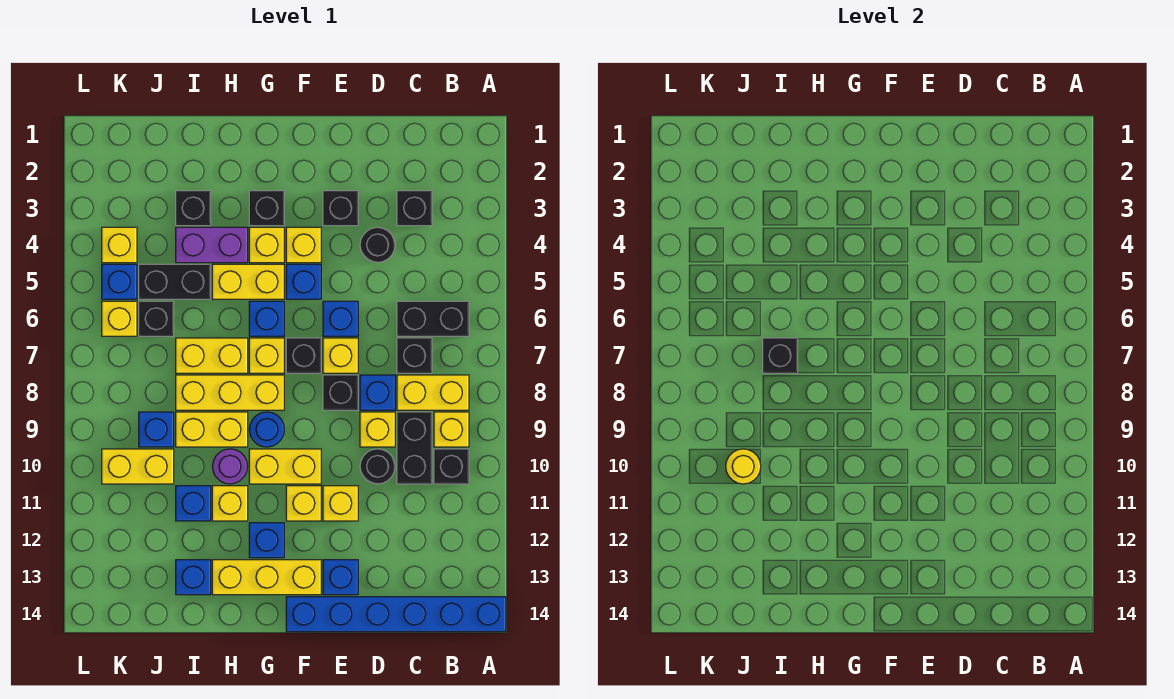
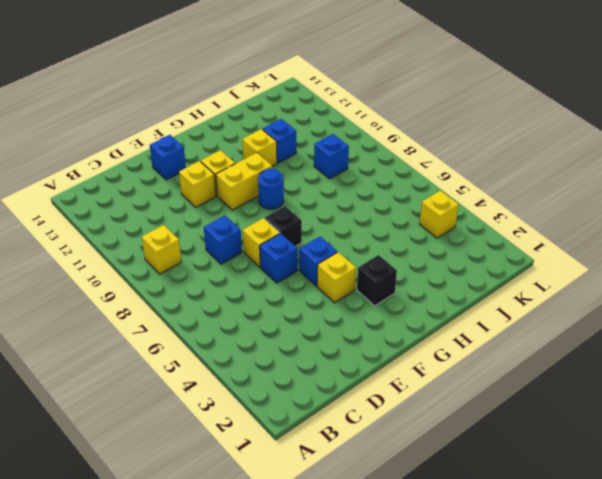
none -> blue brick A14:F14 level 1
none -> black brick B6:C6 level 1
none -> yellow brick B8:C8 level 1
none -> black brick B10 level 1

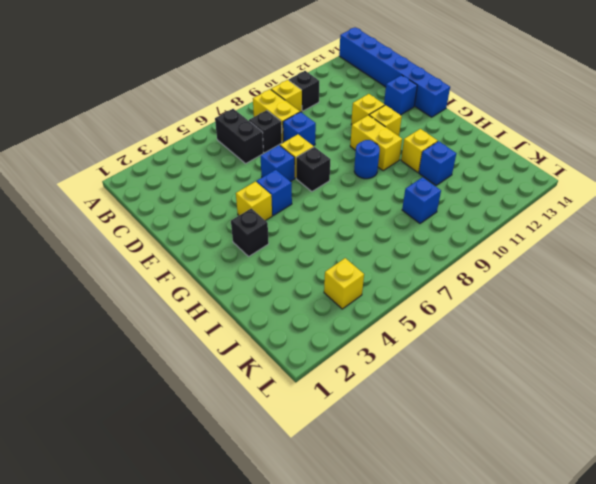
none -> black brick C3 level 1
none -> black brick C9:C10 level 1
none -> black round brick D4 level 1
none -> yellow brick D9 level 1

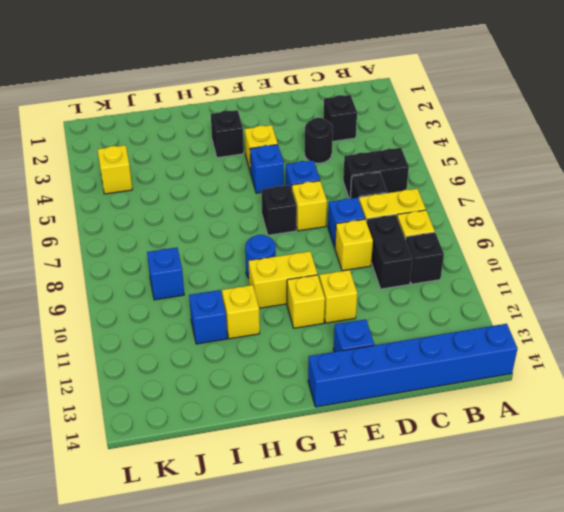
none -> black round brick D10 level 1
none -> black brick E3 level 1
none -> black brick E8 level 1
none -> yellow brick F13:H13 level 1

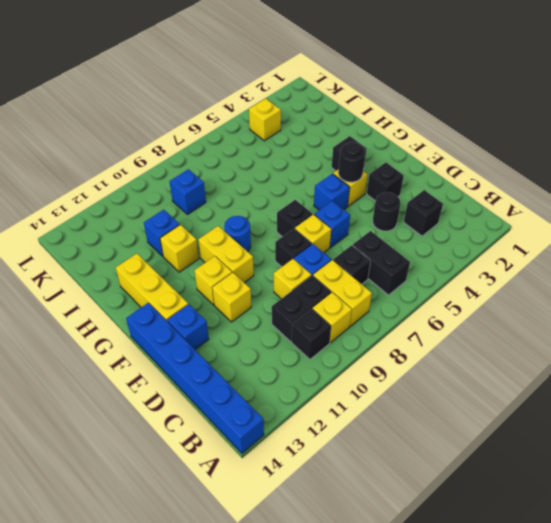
black round brick F4 level 2 -> black round brick D10 level 1
none -> yellow brick G4 level 1
none -> yellow brick G5:H5 level 1
none -> blue brick G6 level 1
none -> yellow brick G7 level 1

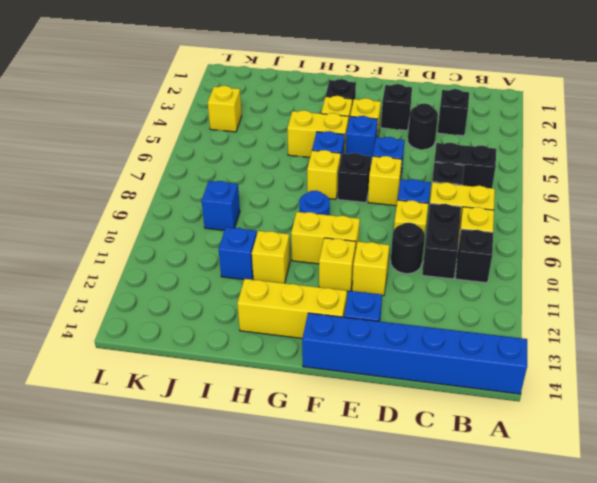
none -> black brick E8 level 1
none -> yellow brick G8:I8 level 1
none -> blue brick G12 level 1
none -> purple brick H4:I4 level 1

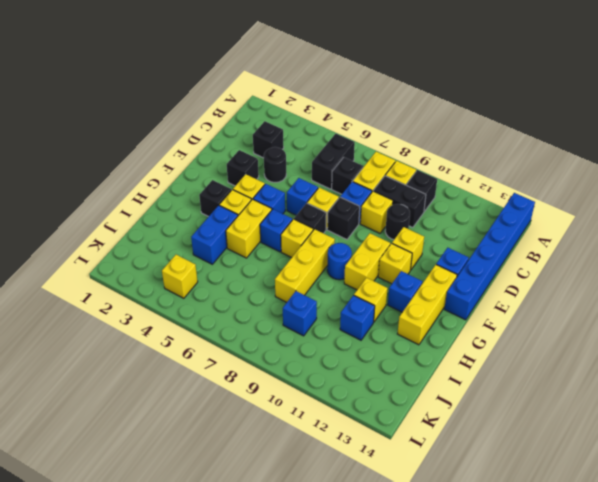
blue brick H4:I4 level 1 -> purple brick H4:I4 level 1
none -> yellow brick H7:I7 level 1
none -> yellow brick H9:I9 level 1
none -> purple round brick H10 level 1
none -> black brick I3 level 1

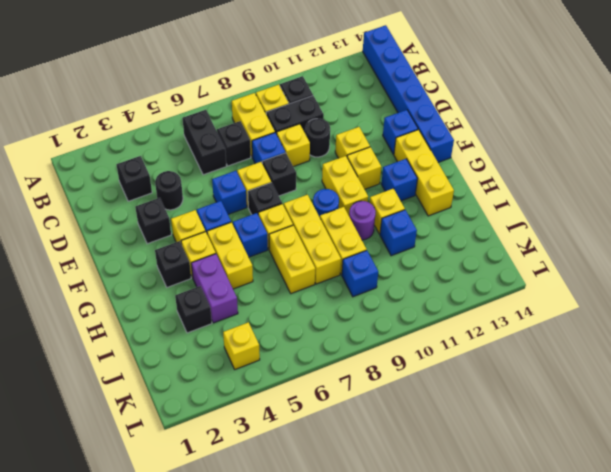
none -> black brick I5:J5 level 1
none -> blue brick I13 level 1
none -> black brick J6 level 1
none -> yellow brick J10:K10 level 1

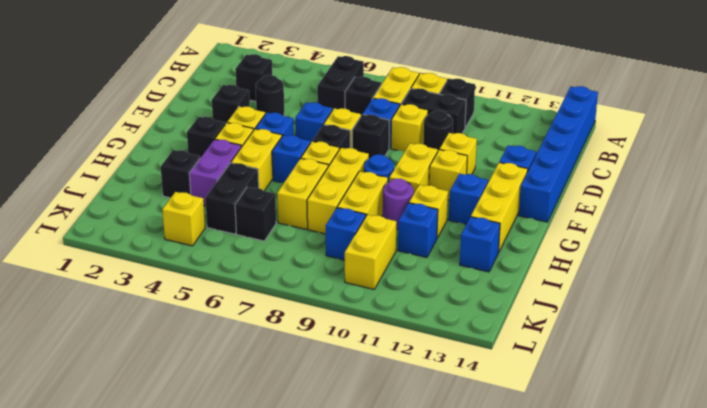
none -> blue brick K5 level 1
none -> yellow brick K6 level 1
none -> black brick I7 level 2
none -> yellow round brick J10 level 2

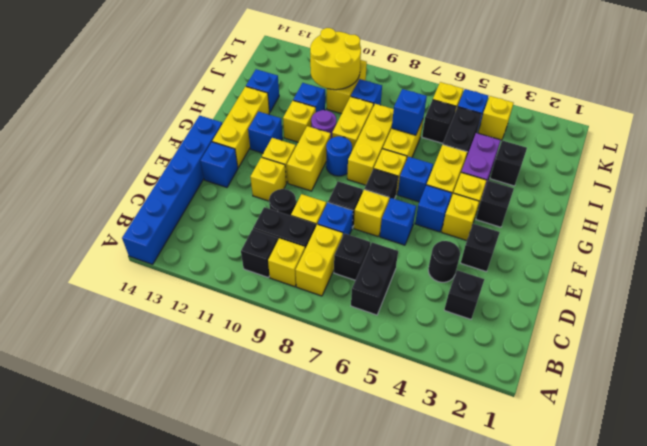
blue brick I7 level 2 -> black brick I7 level 2
yellow round brick J10:K11 level 2 -> yellow round brick J10 level 2

